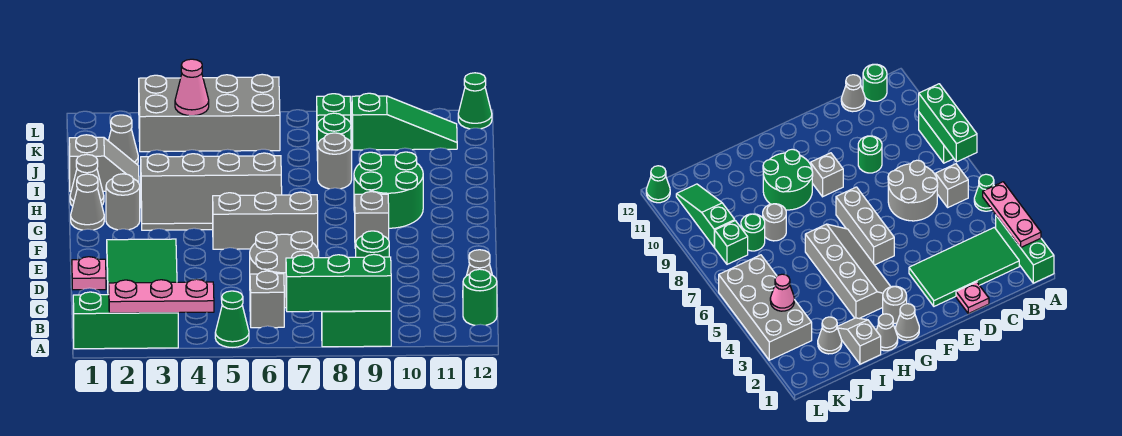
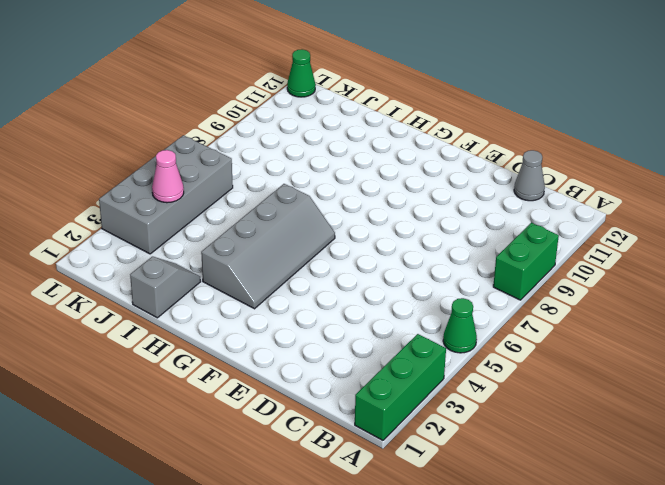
none -> green tile B2:E3 level 1
none -> grey brick B6 level 1
none -> green round brick B12 level 1

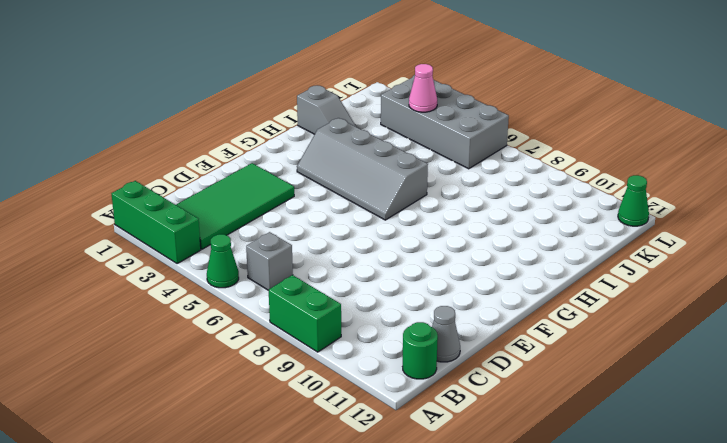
none -> grey round brick C6:D7 level 1
none -> pink plate D1 level 1
none -> green round brick D9 level 1

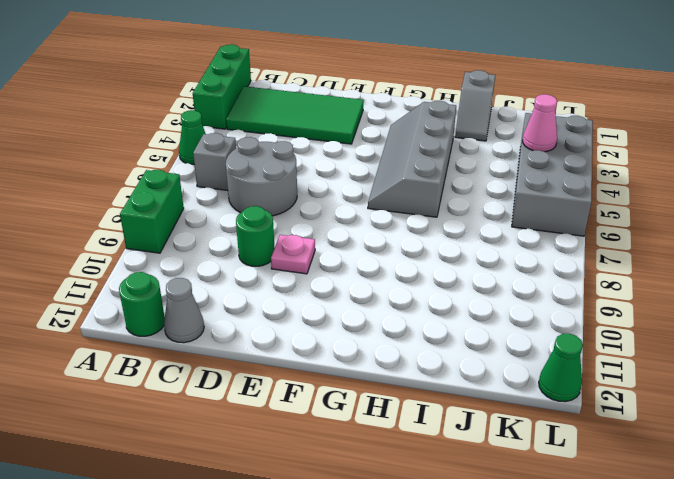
pink plate E9 level 1 -> pink plate D1 level 1
none -> grey brick F5:F7 level 1
none -> grey brick F9 level 1
none -> grey cone G1 level 1

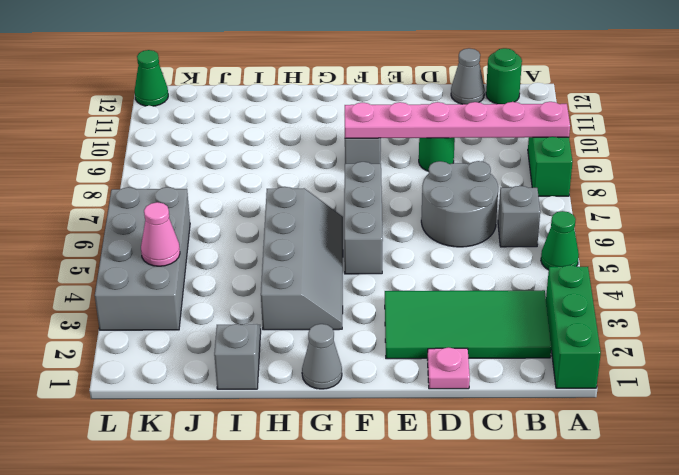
pink plate A9:F9 level 2 -> green brick A7:A9 level 2
none -> grey round brick G2 level 1
none -> green round brick G9:H10 level 1
none -> grey cone H1 level 1

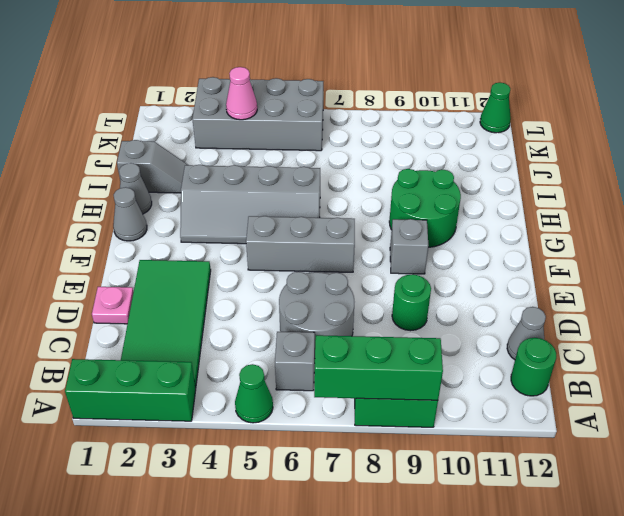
none -> grey round brick G2 level 1
none -> grey round brick I8 level 1
none -> grey cone J2 level 1

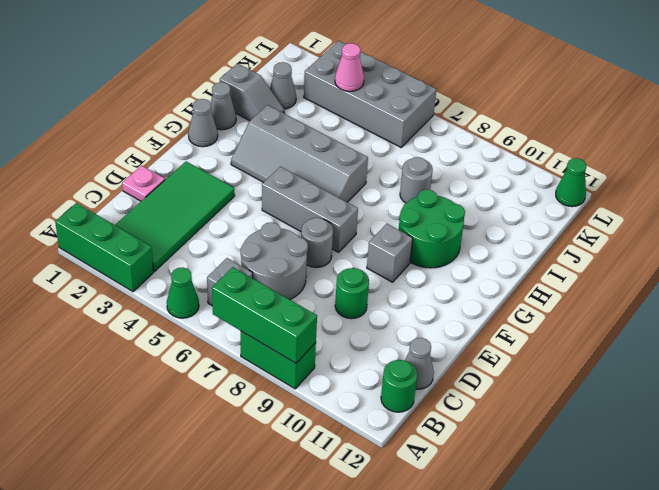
grey round brick E7 level 1 -> grey round brick G2 level 1
none -> green round brick J8 level 1
none -> green brick K8 level 1
none -> green slope K9:K11 level 1 top 9

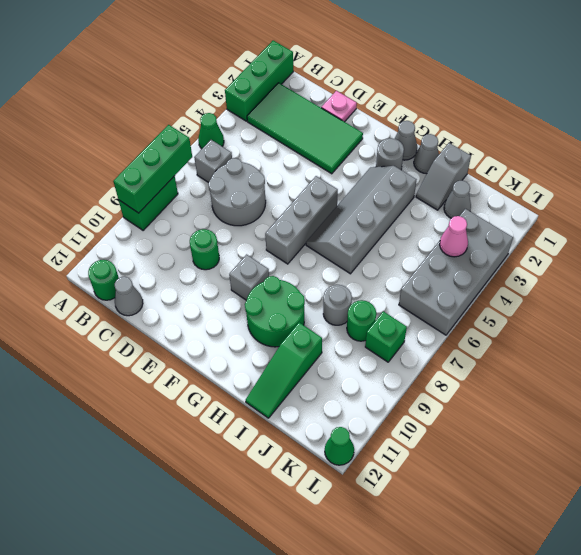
green slope I10:I12 level 1 top 10 -> green slope K9:K11 level 1 top 9
none -> pink plate A2:A4 level 2

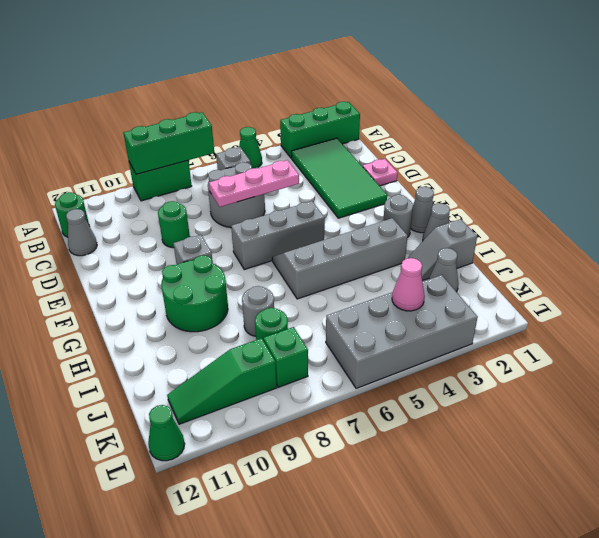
pink plate D5:D7 level 2 -> pink plate A2:A4 level 2

